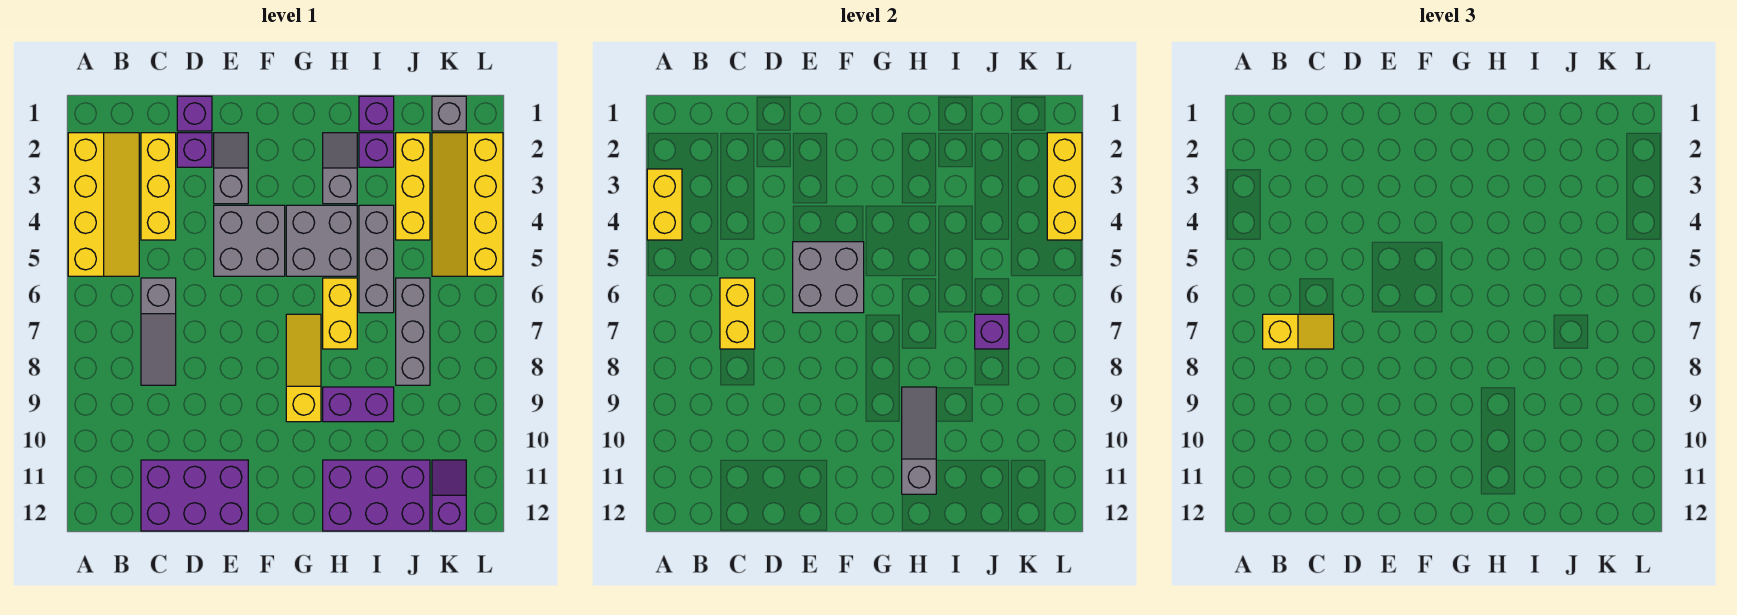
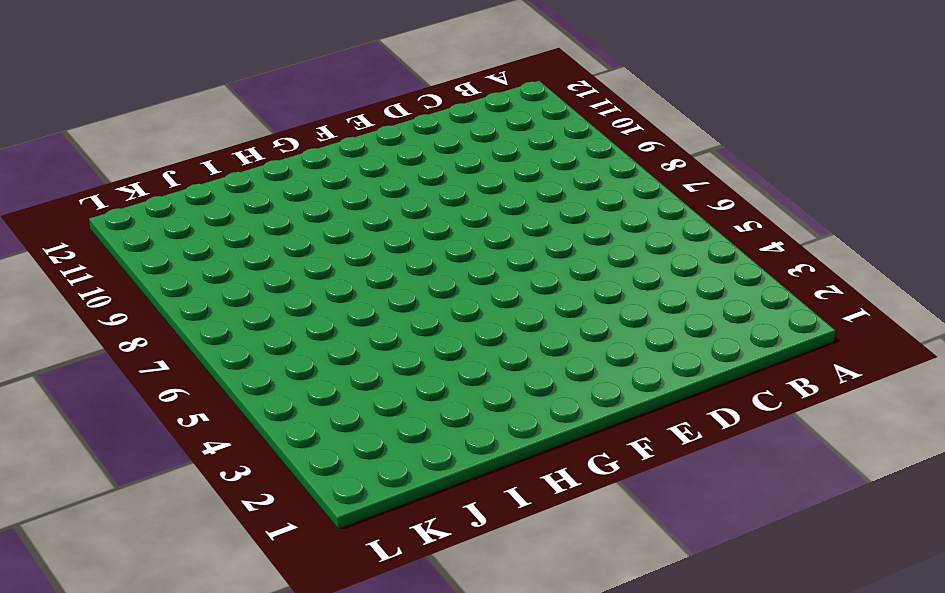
none -> yellow slope A2:B5 level 1 top A
none -> yellow brick C2:C4 level 1
none -> grey slope C6:C8 level 1 top 6

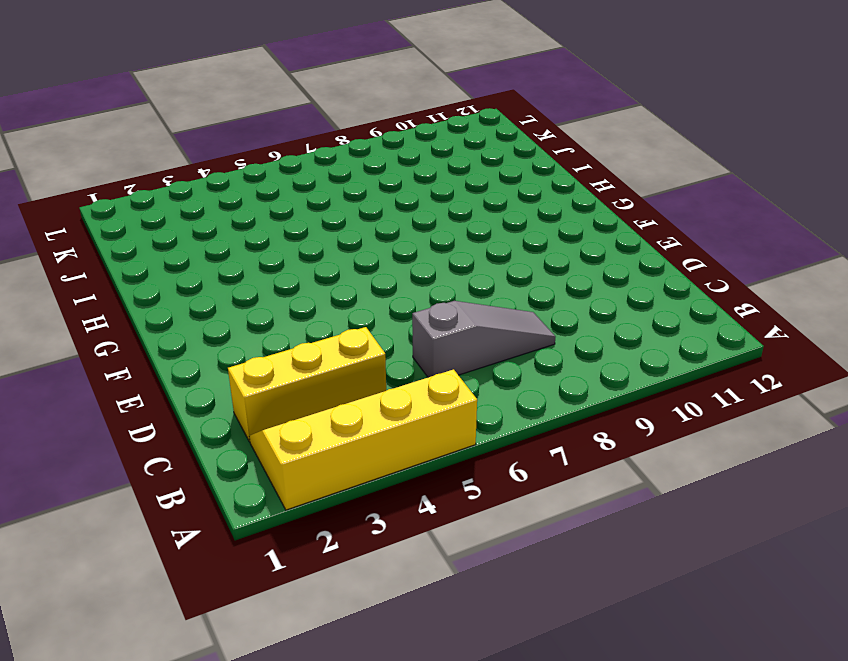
none -> purple brick C11:E12 level 1
none -> purple brick D1 level 1
none -> purple brick D2 level 1

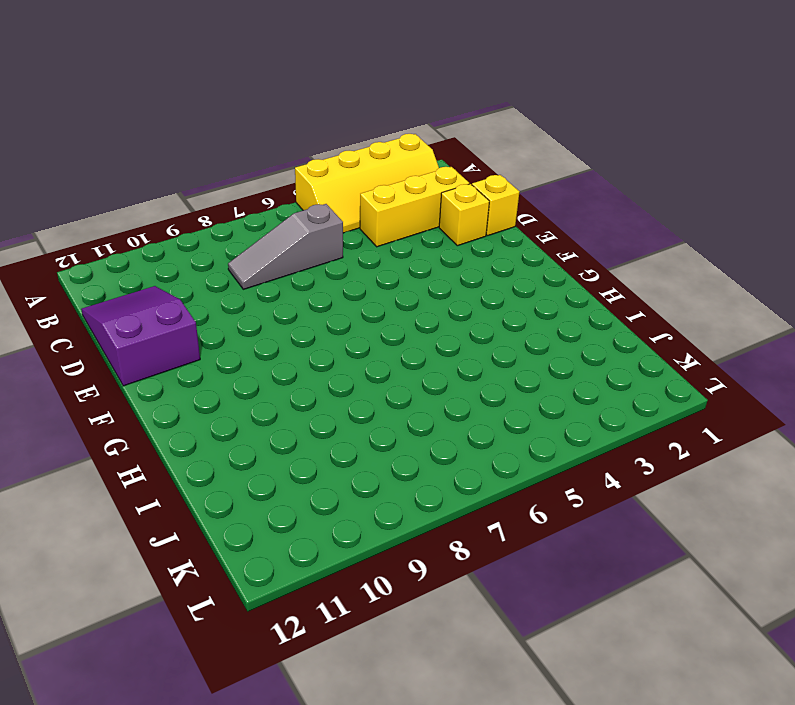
purple slope C11:E12 level 1 top E -> purple brick C11:E12 level 1
yellow brick D1 level 1 -> purple brick D1 level 1
yellow brick D2 level 1 -> purple brick D2 level 1
none -> grey slope E2:E3 level 1 top 3
none -> grey brick E4:F5 level 1
none -> grey brick G4:H5 level 1

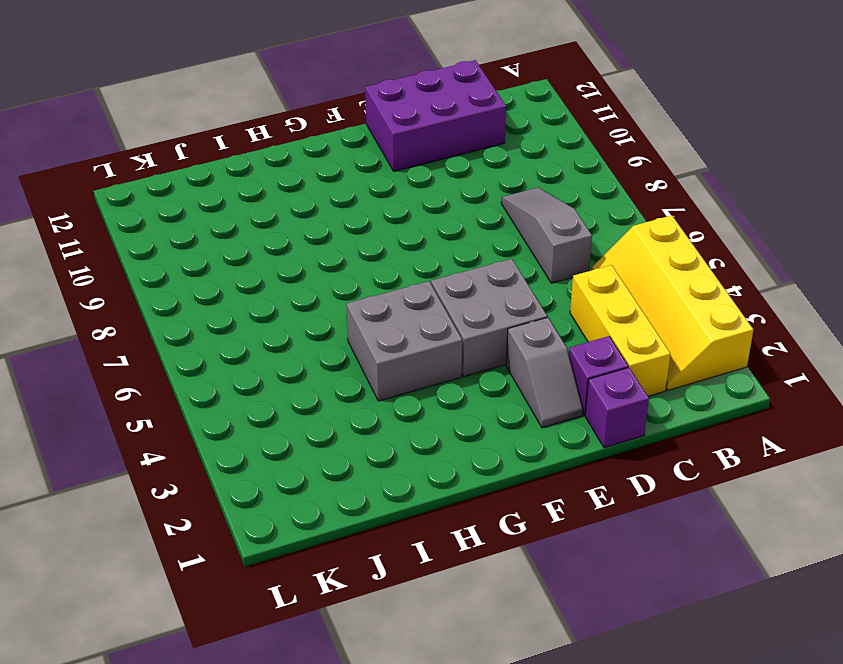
none -> yellow slope G7:G9 level 1 top 9
none -> grey slope H2:H3 level 1 top 3
none -> yellow brick H6:H7 level 1

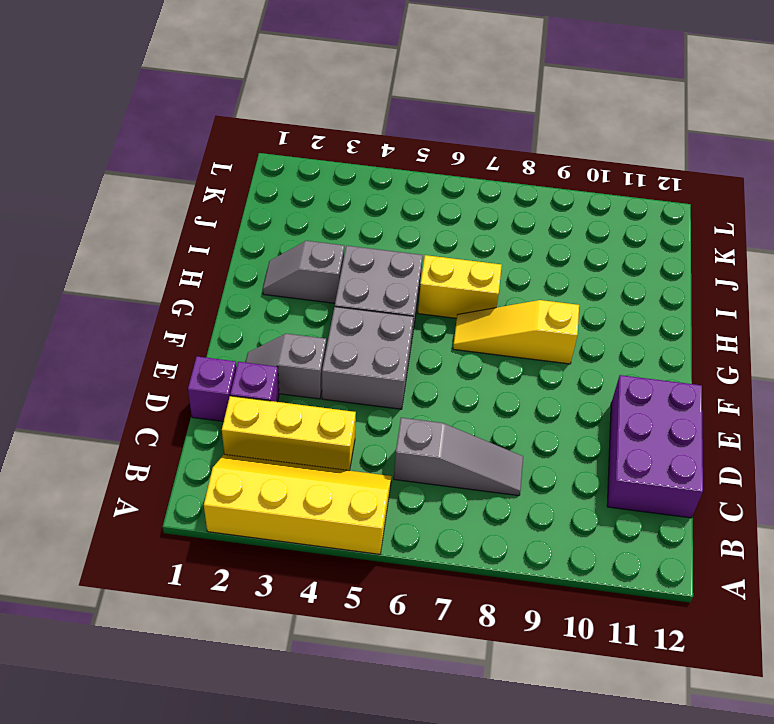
none -> purple brick H9:I9 level 1
none -> purple brick H11:J12 level 1
none -> purple brick I1 level 1

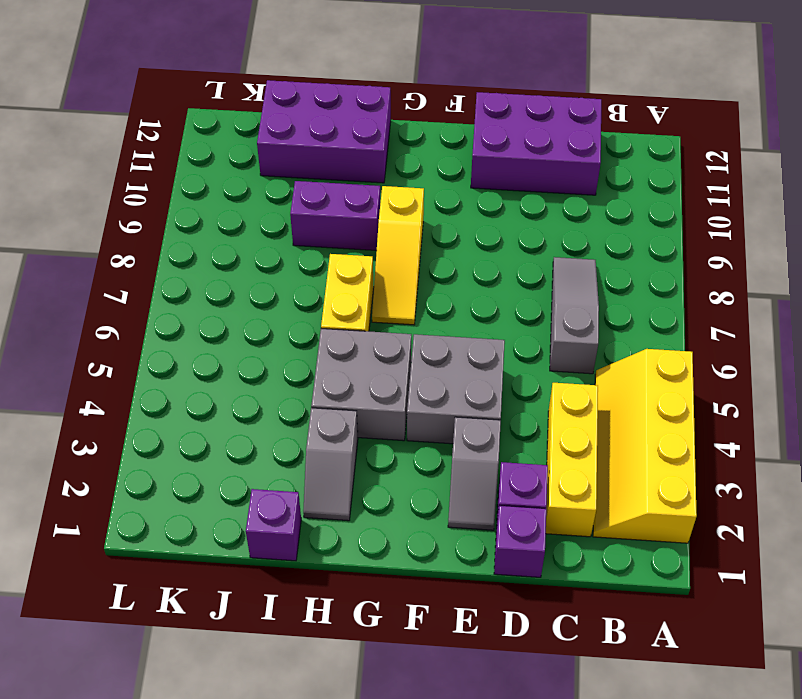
none -> purple brick I2 level 1
none -> grey brick I4:I6 level 1
none -> yellow brick J2:J4 level 1

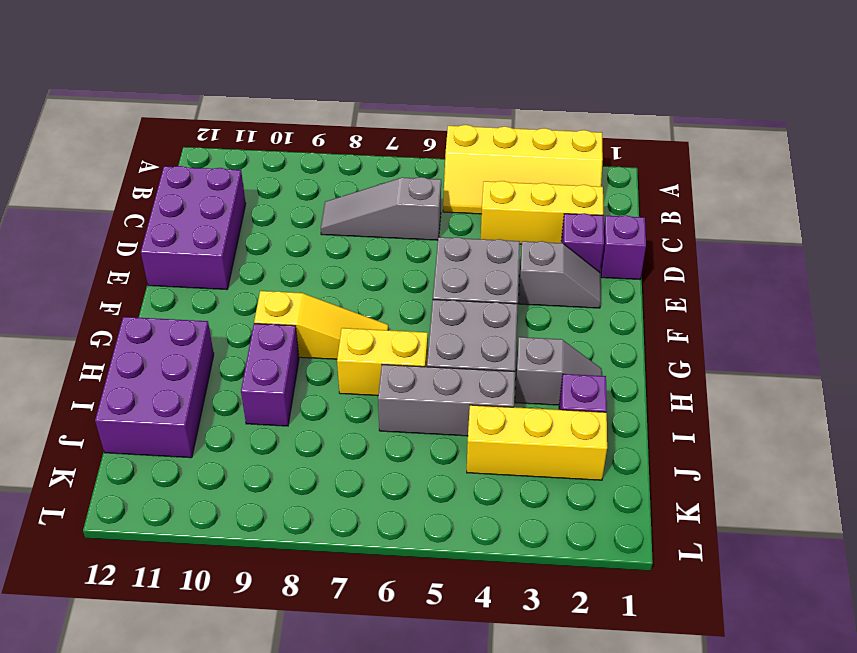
none -> purple brick I1 level 1
none -> grey brick J6:J8 level 1
none -> grey brick K1 level 1

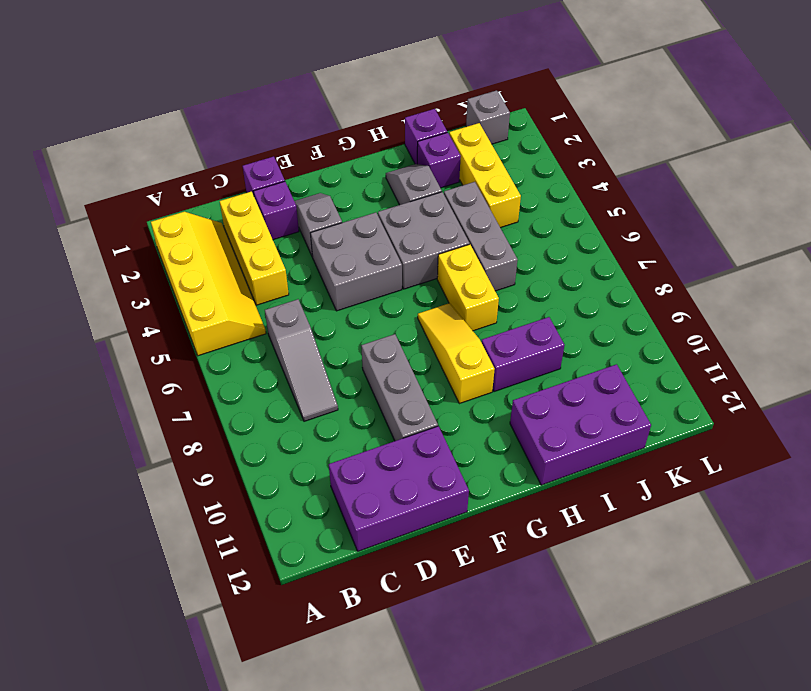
grey brick E8:E10 level 1 -> grey brick J6:J8 level 1
none -> yellow slope K2:L5 level 1 top L
none -> purple slope K11:K12 level 1 top 12
none -> yellow brick A3:A4 level 2

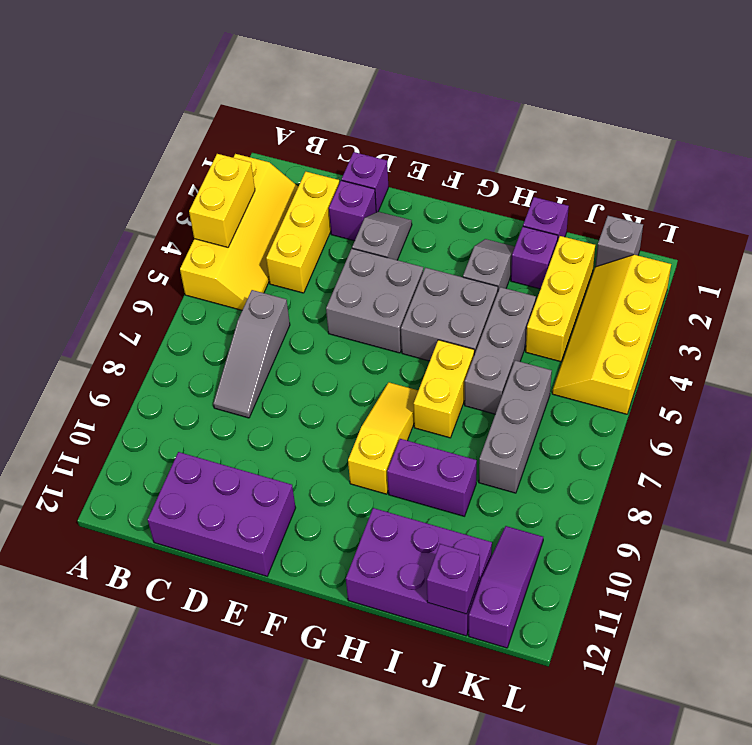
purple brick J12 level 2 -> purple brick J7 level 2
purple slope K10:K12 level 1 top 12 -> purple slope K11:K12 level 1 top 12
none -> yellow brick C6:C7 level 2
none -> grey brick E5:F6 level 2
none -> grey slope H9:H11 level 2 top 11

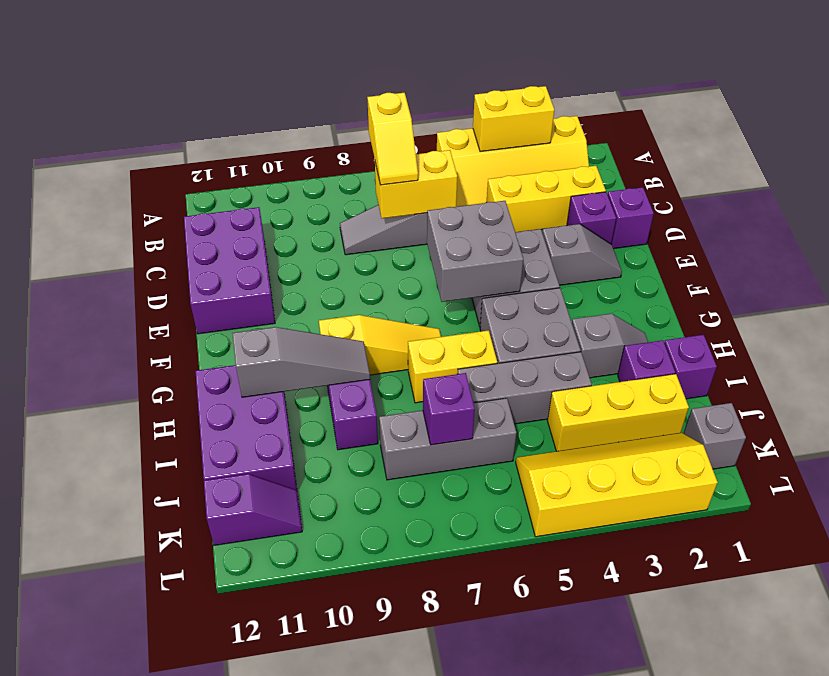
none -> yellow brick L2:L4 level 2

